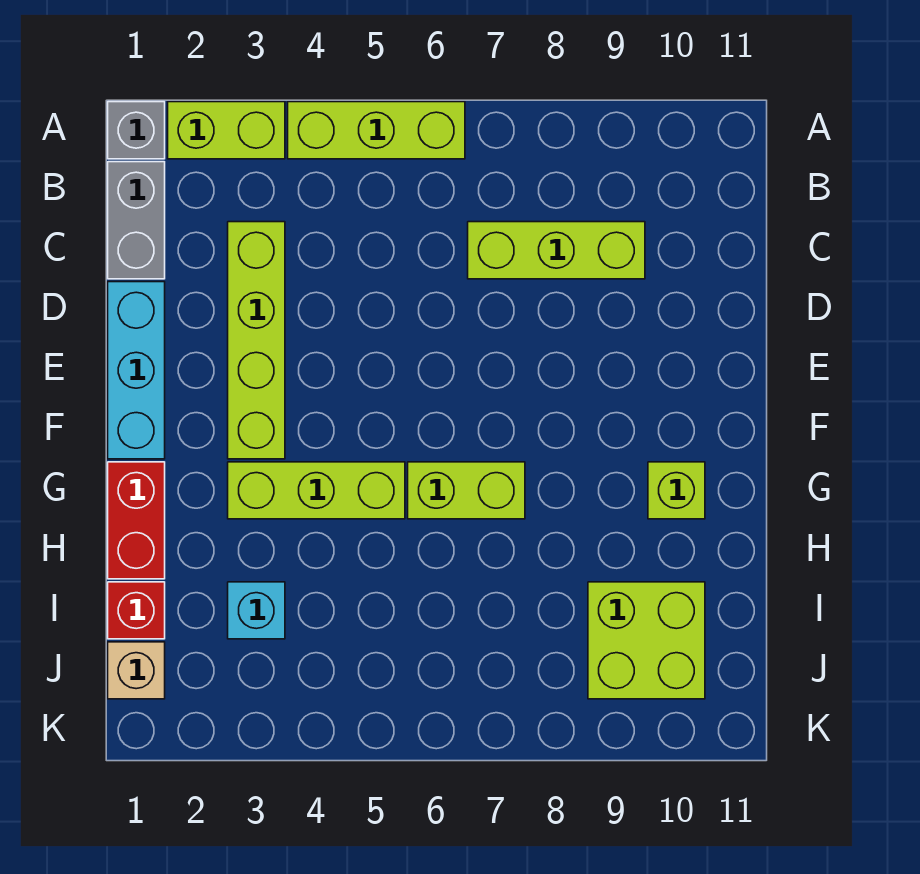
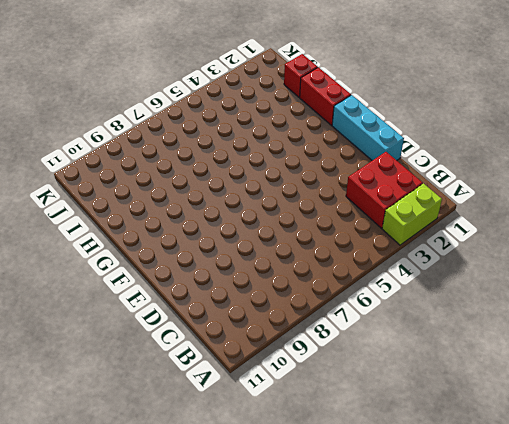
red brick B2:C3 level 1 -> lime brick C3:F3 level 1
none -> grey brick A1 level 1
none -> lime brick A4:A6 level 1
none -> grey brick B1:C1 level 1

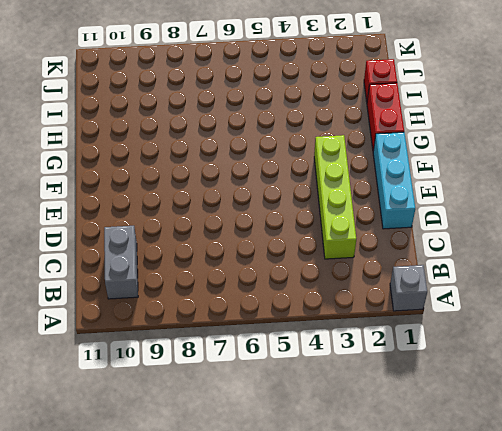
grey brick B10:C10 level 1 -> grey brick B1:C1 level 1
none -> lime brick A2:A3 level 1
none -> lime brick A4:A6 level 1
none -> lime brick C7:C9 level 1

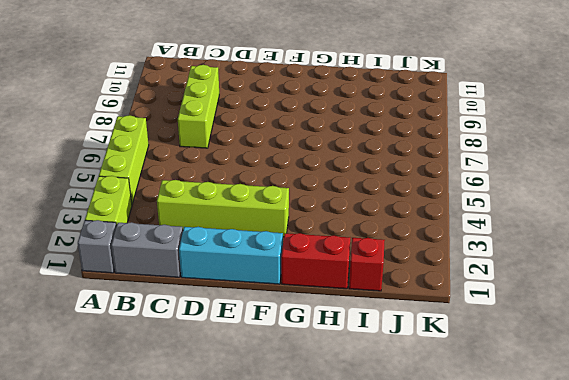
none -> lime brick G3:G5 level 1
none -> lime brick G6:G7 level 1
none -> lime brick G10 level 1

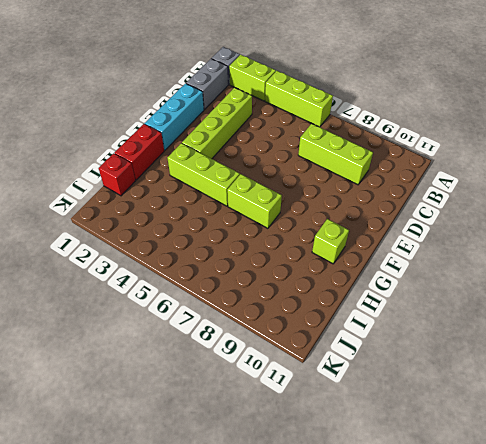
none -> cyan brick I3 level 1
none -> lime brick I9:J10 level 1
none -> tan brick J1 level 1

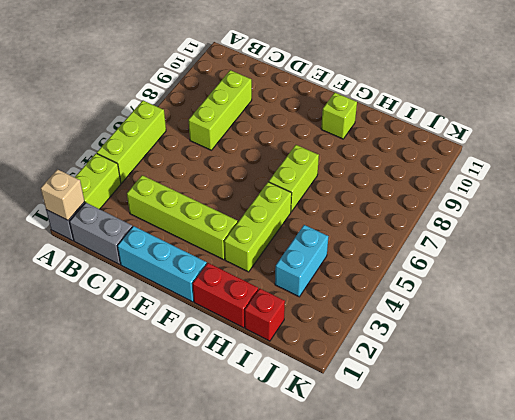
tan brick A1 level 2 -> tan brick J1 level 1
cyan brick I3:I4 level 1 -> cyan brick I3 level 1
none -> lime brick I9:J10 level 1

